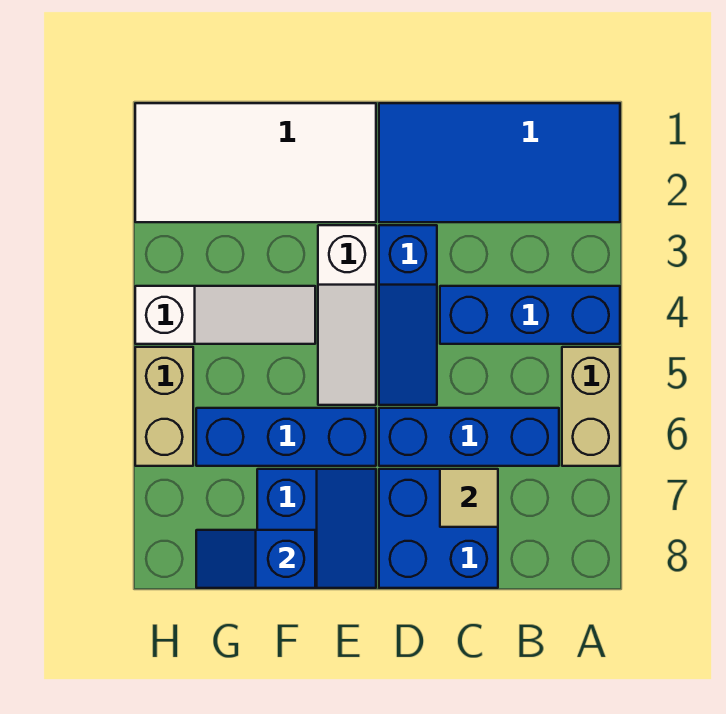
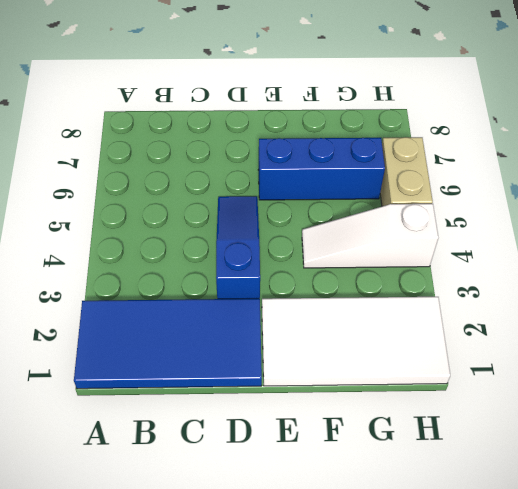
none -> blue brick A4:C4 level 1
none -> tan brick A5:A6 level 1
none -> blue brick B6:D6 level 1

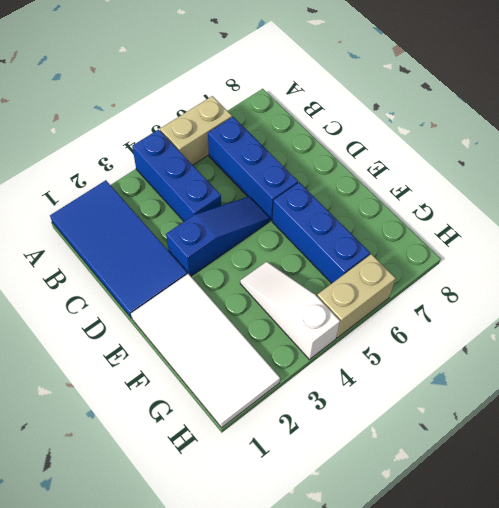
none -> blue brick C7:D8 level 1
none -> white slope E3:E5 level 1 top 3
none -> blue slope E7:F8 level 1 top F

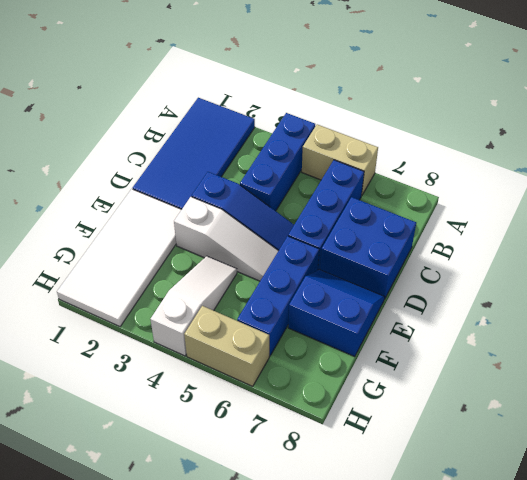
none -> tan tile C7 level 2
none -> blue slope F8:G8 level 2 top F

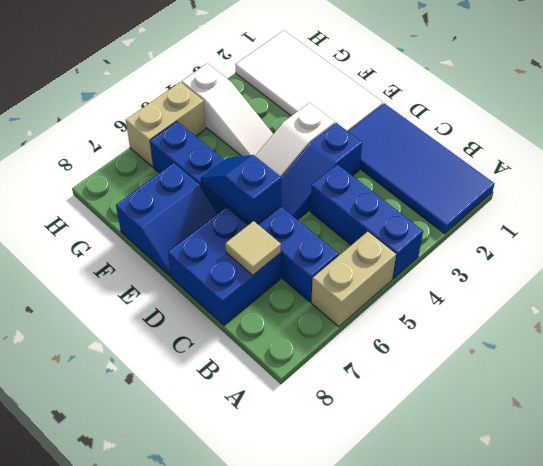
blue slope D6:E6 level 2 top D -> blue slope F8:G8 level 2 top F

